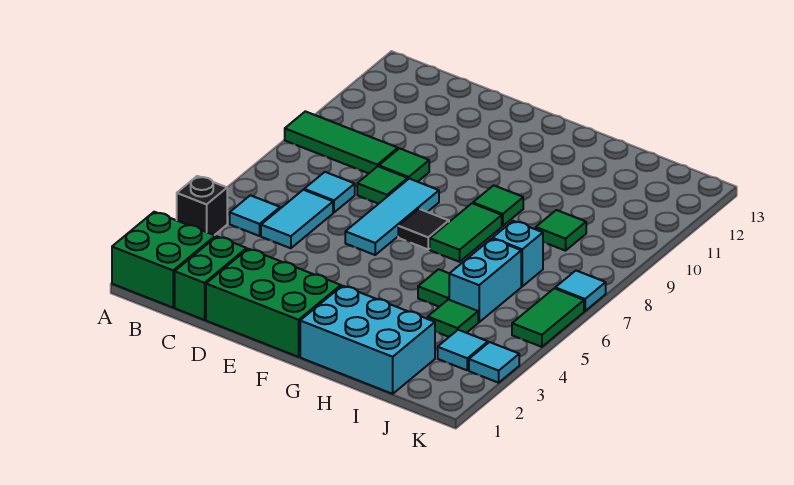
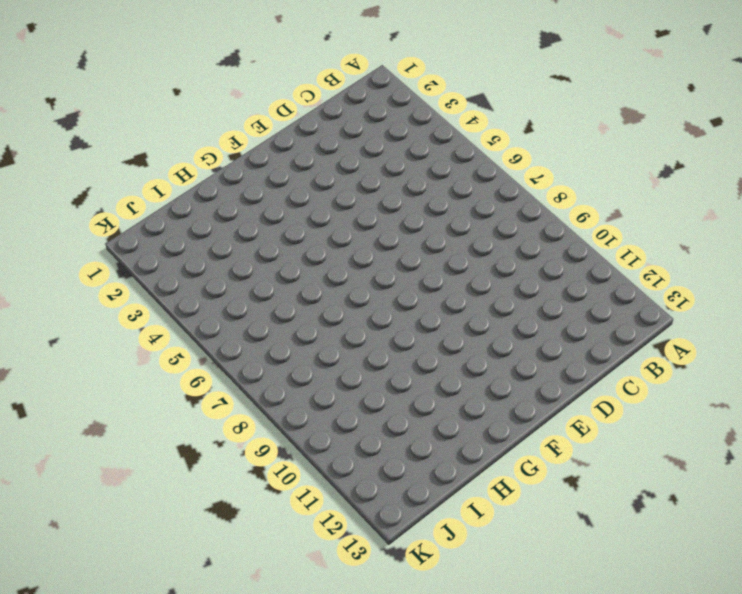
none -> green brick A1:B2 level 1
none -> black brick A4 level 1
none -> green tile A9:C9 level 1

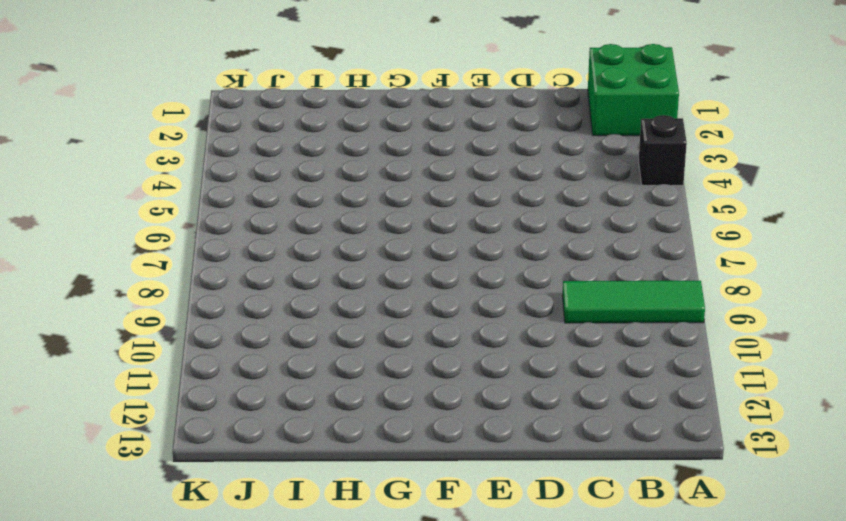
none -> cyan tile B5 level 1
none -> green brick C1:C2 level 1
none -> cyan tile C5:C6 level 1

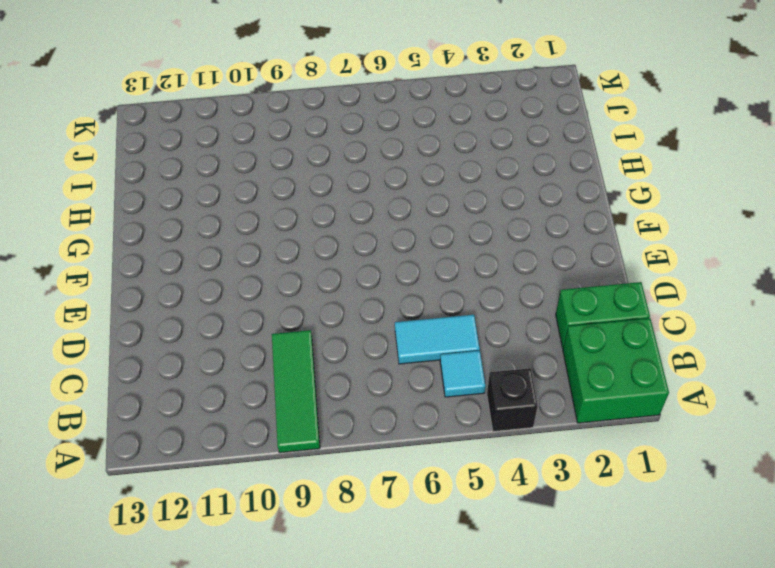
none -> cyan tile C7 level 1
none -> green brick D1:F2 level 1
none -> green tile D8 level 1

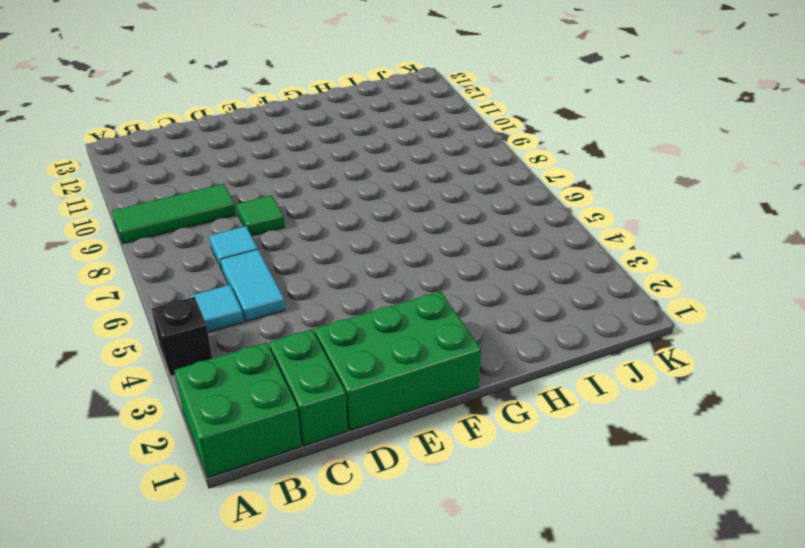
none -> green tile D9 level 1
none -> cyan tile E6:E8 level 1
none -> black tile F7 level 1

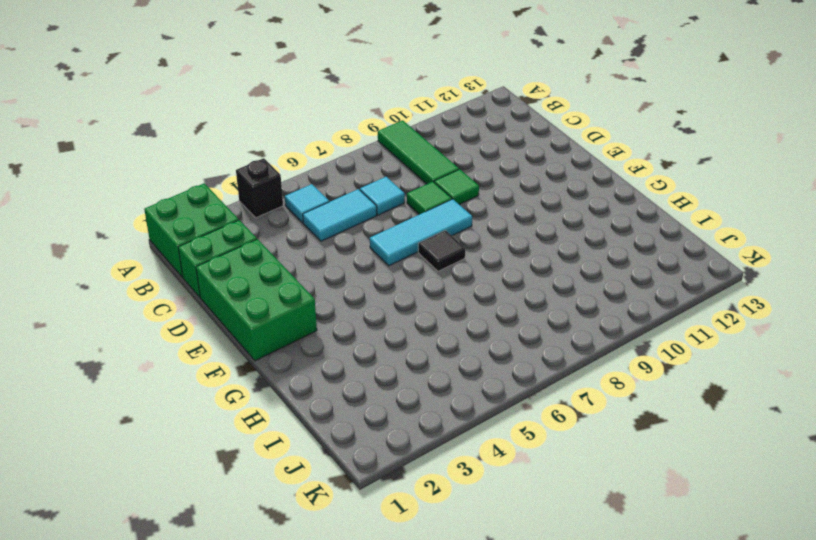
none -> cyan brick G1:I2 level 1
none -> green tile G7:G8 level 1
none -> green tile G9 level 1

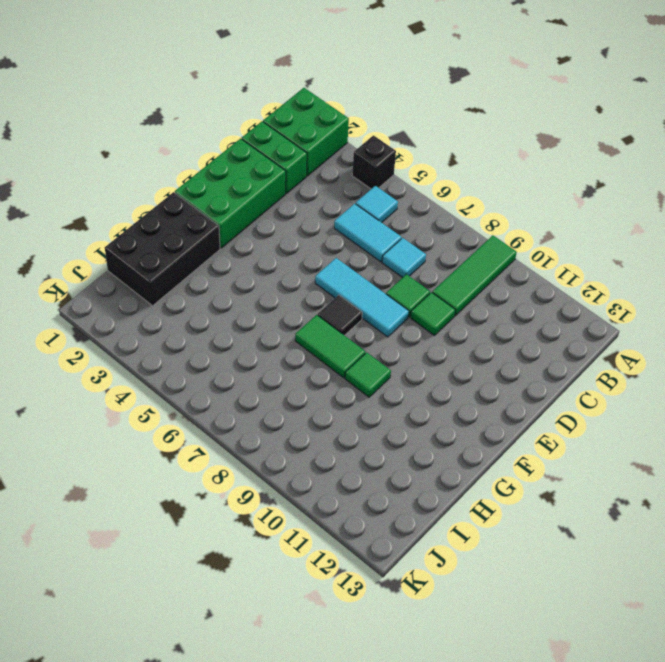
black brick G1:I2 level 1 -> cyan brick G1:I2 level 1
none -> green tile H5 level 1
none -> green tile I4 level 1
none -> cyan brick I5:I6 level 1

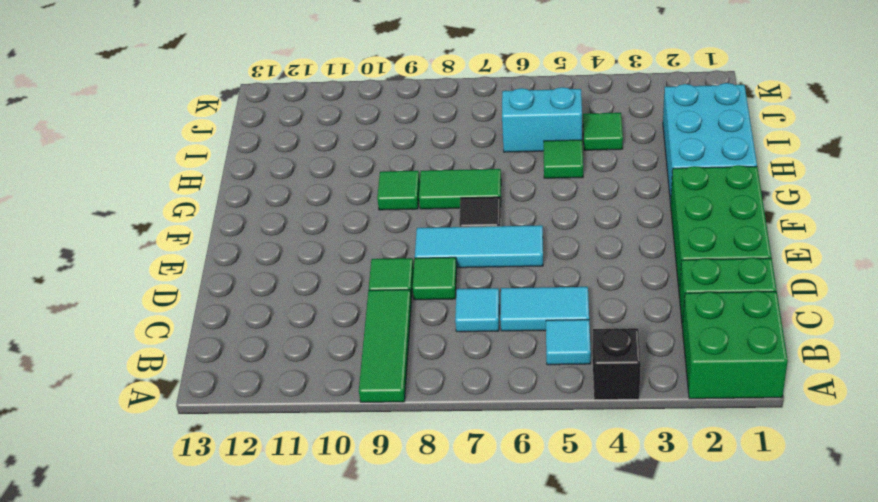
none -> cyan brick I7 level 1
none -> green tile I9 level 1
none -> cyan tile J3 level 1

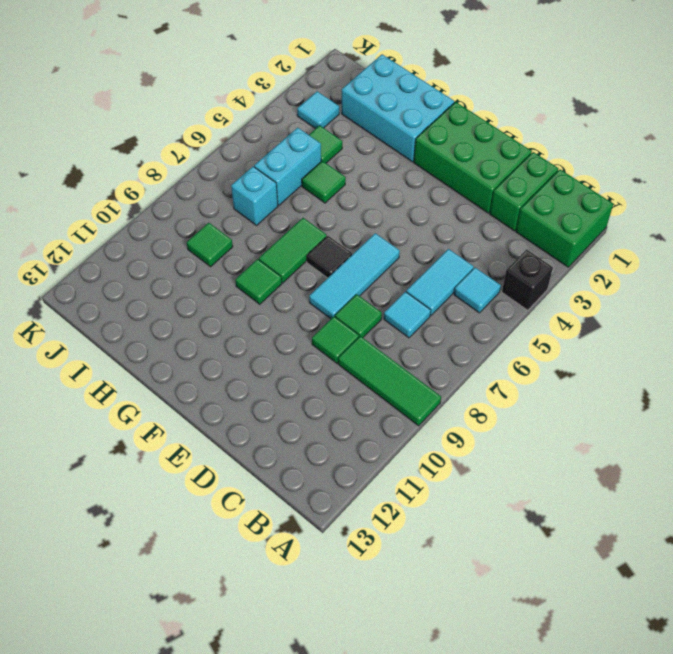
none -> cyan tile K3 level 1
none -> green tile K5:K6 level 1
none -> cyan tile K7 level 1

